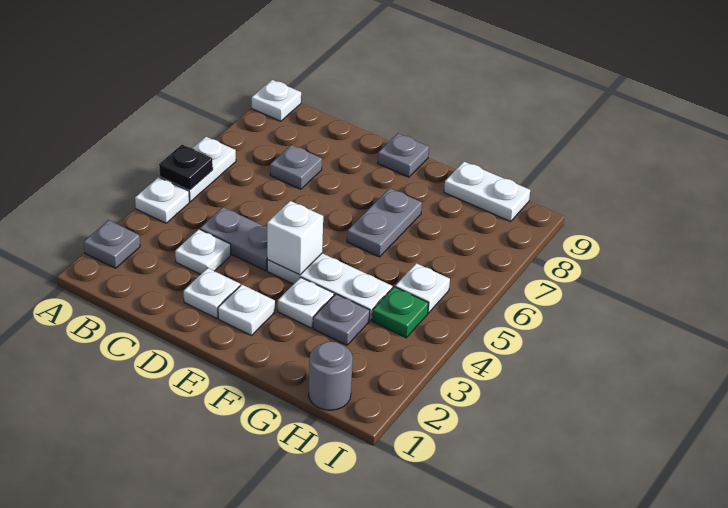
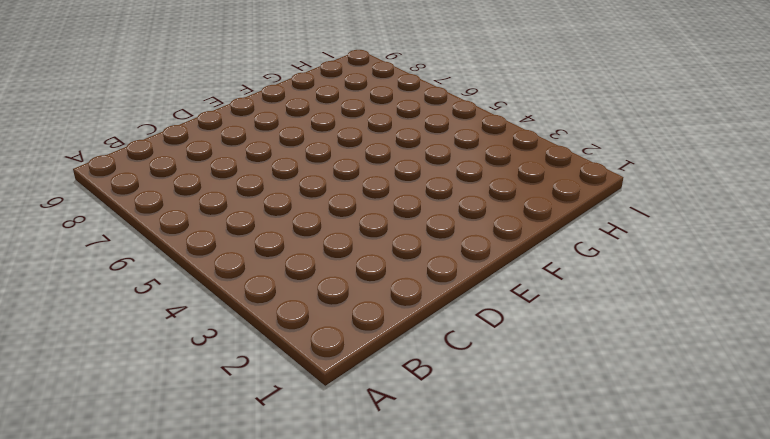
none -> grey plate A2 level 1
none -> white plate A4 level 1
none -> white plate A5:A6 level 1

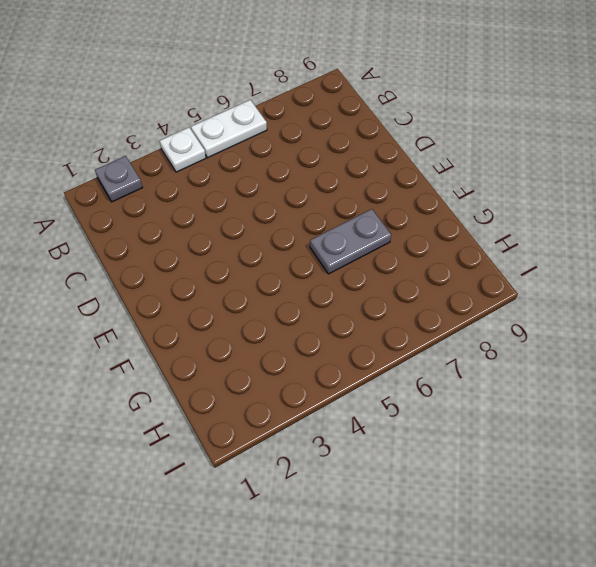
none -> white plate A9 level 1
none -> white plate C3 level 1
none -> grey plate C4:D4 level 1

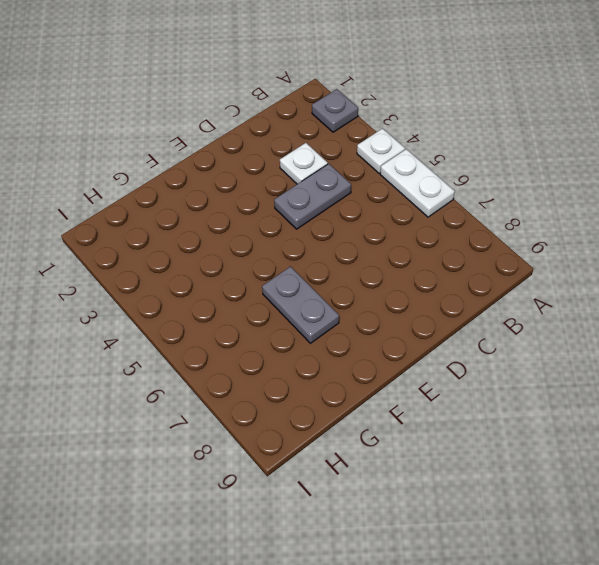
none -> white plate A9 level 1
none -> grey plate C7 level 1
none -> white plate D2 level 1

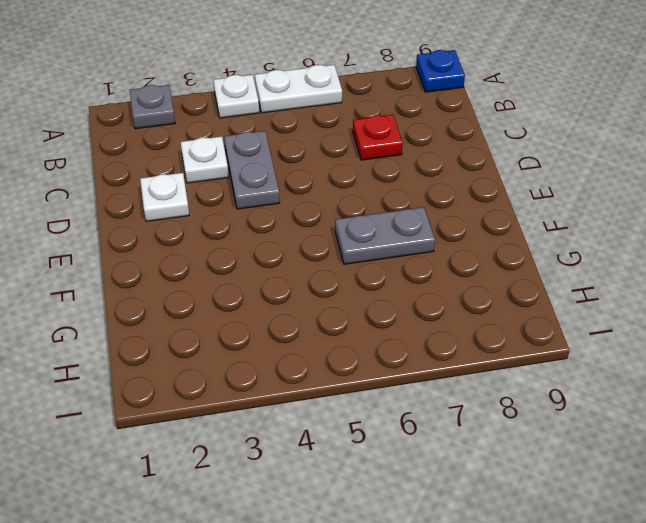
blue plate A9 level 1 -> white plate A9 level 1
red plate C7 level 1 -> grey plate C7 level 1
none -> white plate E2 level 1
none -> white plate E4:G4 level 1
none -> grey plate E9 level 1

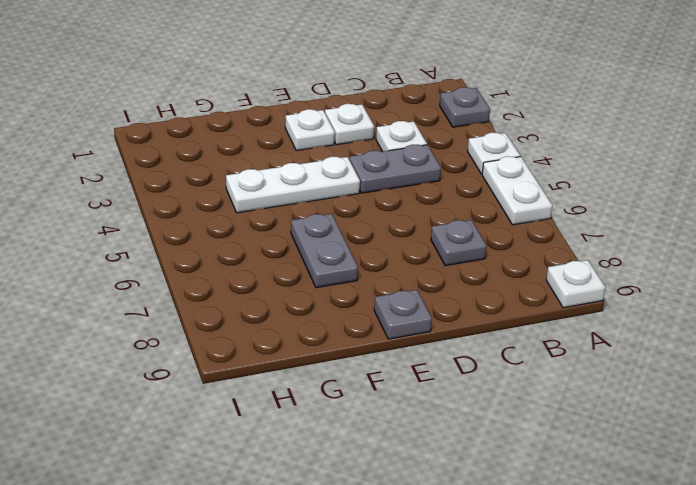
none -> white plate F3 level 1
none -> grey plate G3 level 1
none -> white plate G9:H9 level 1

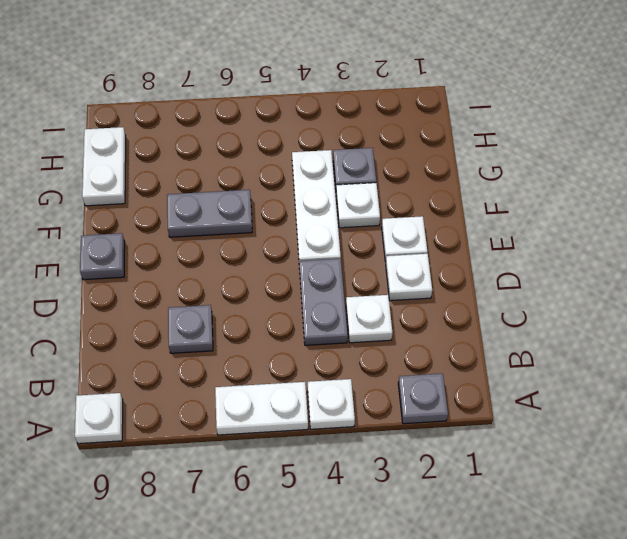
none -> grey round brick H1 level 1
none -> green plate H4 level 1
none -> white plate H5 level 1

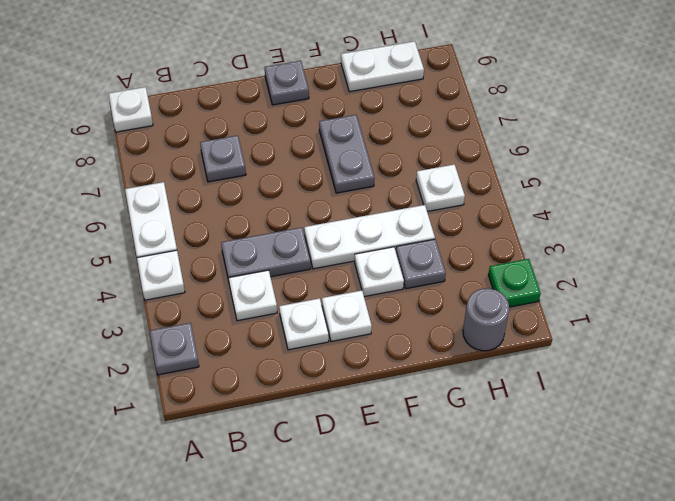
green plate I2 level 1 -> green plate H4 level 1
none -> black plate A5 level 2
none -> white brick E4 level 2

